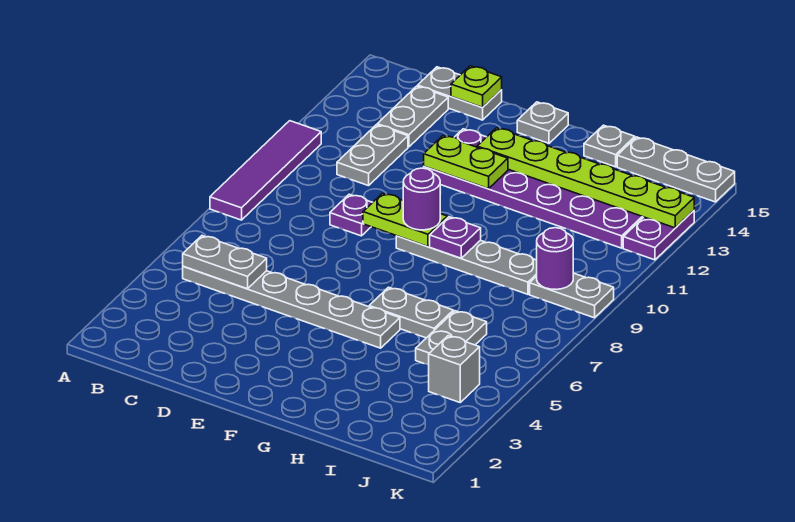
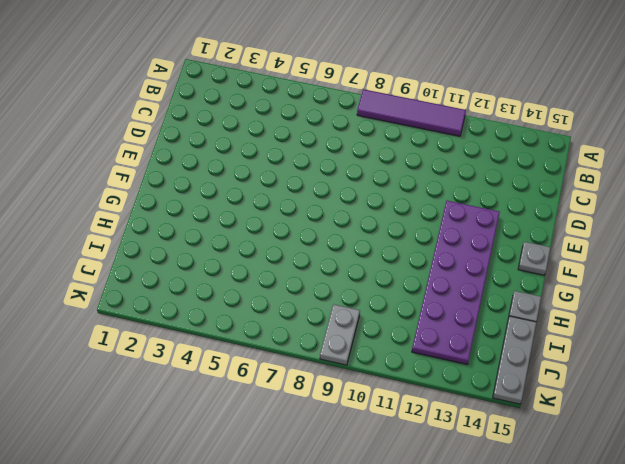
none -> grey plate B5:G5 level 1
none -> grey plate C11:C12 level 1
none -> grey plate C13:C14 level 1

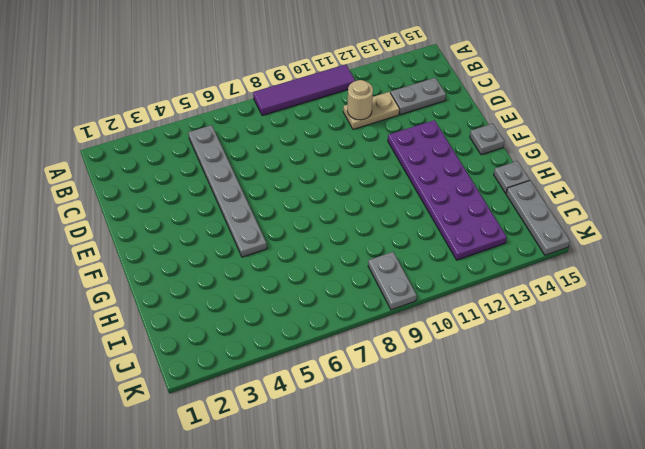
tan plate C11:C12 level 1 -> grey plate C11:C12 level 1
tan round brick C11 level 2 -> none
none -> grey plate C15:D15 level 1
none -> purple plate D9 level 1
none -> grey plate F9:I9 level 1

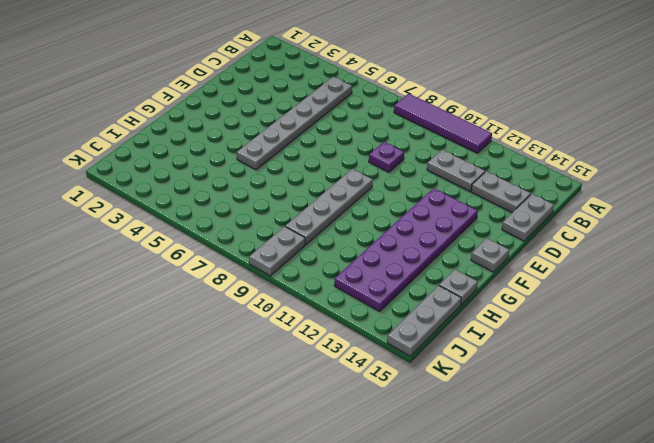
none -> grey plate G6:H6 level 1
none -> grey plate I5:I6 level 1
none -> grey brick J4 level 1

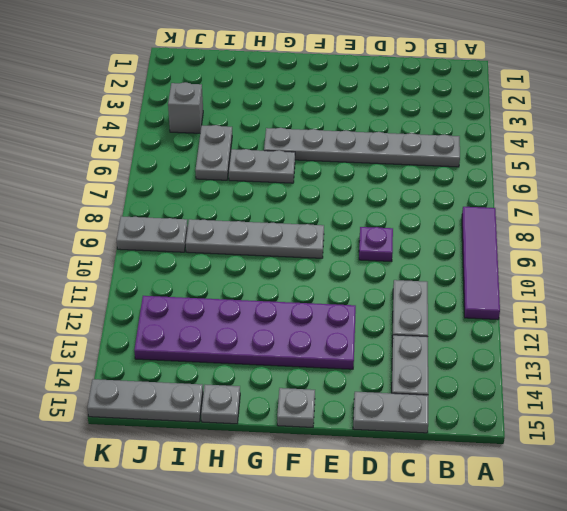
none -> purple plate K12:K13 level 1
none -> grey plate B5:C5 level 2
none -> lime plate D15 level 2

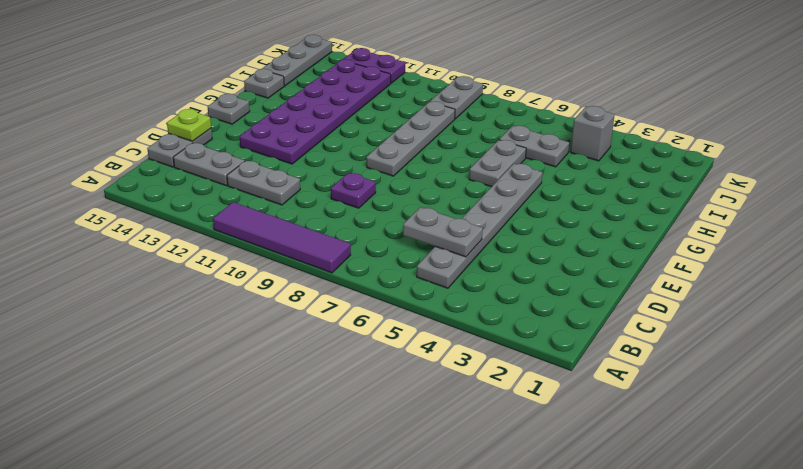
grey plate C5:C6 level 2 -> grey plate B5:C5 level 2
none -> lime plate E9:F9 level 2
none -> lime plate E12:F12 level 2
none -> lime plate F13:K13 level 2

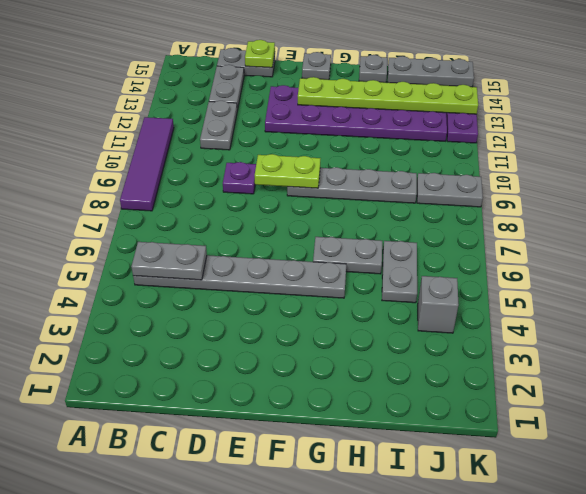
none -> lime plate E12:F12 level 2
none -> purple plate G9 level 2
none -> purple round brick J9 level 2

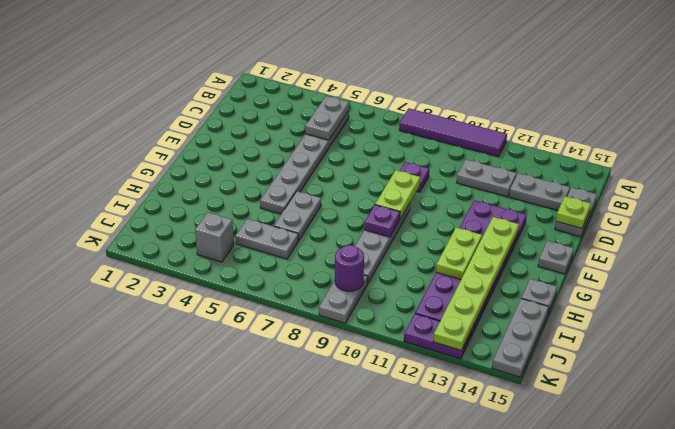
lime plate G12:H12 level 2 -> lime plate E12:F12 level 2
none -> purple round brick F9 level 3

